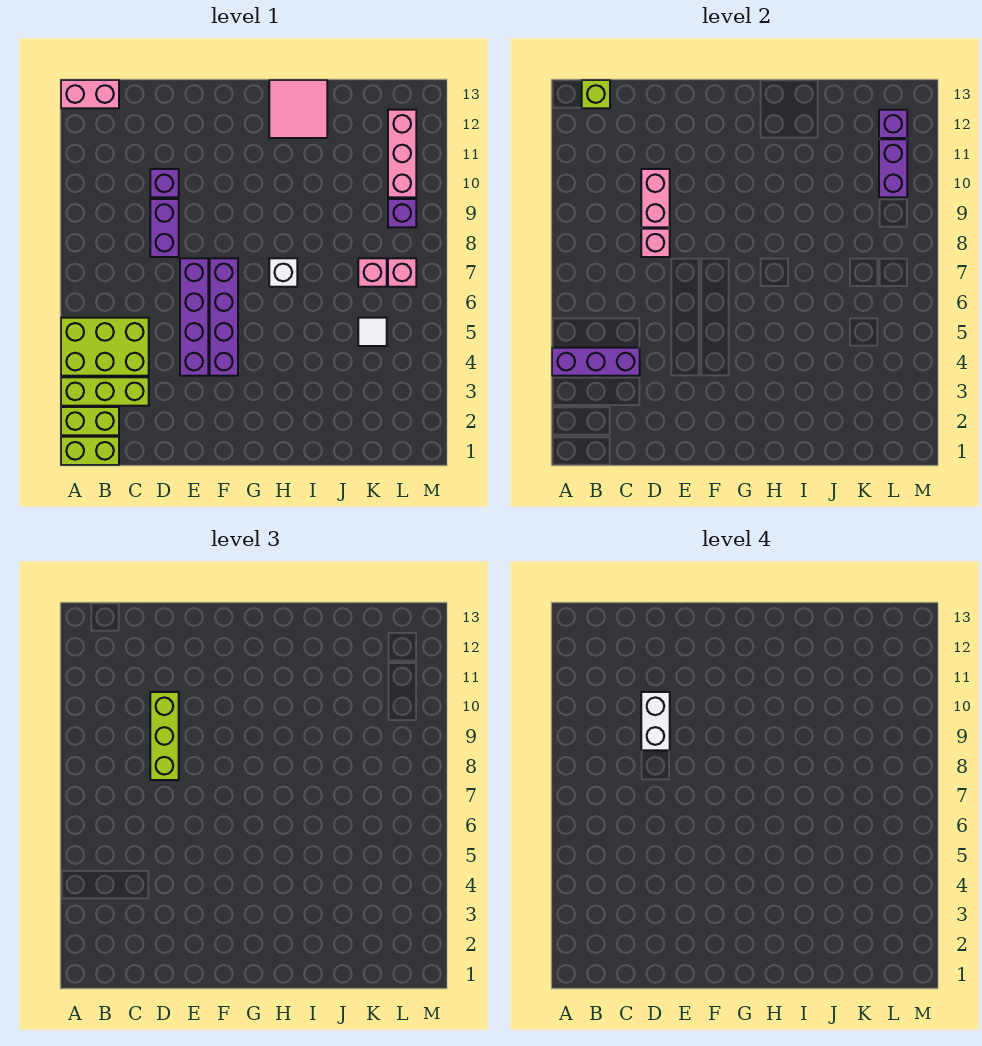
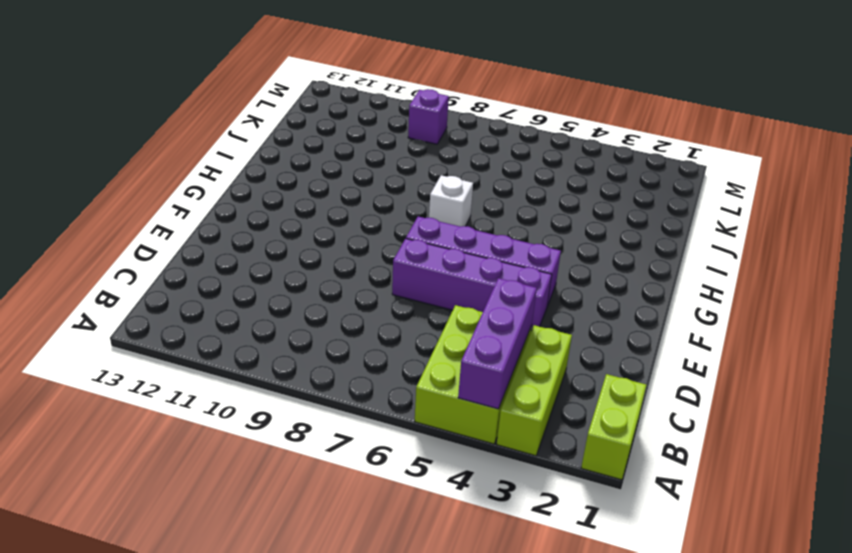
none -> lime brick A2:B2 level 1
none -> pink brick A13:B13 level 1
none -> purple brick D8:D9 level 1

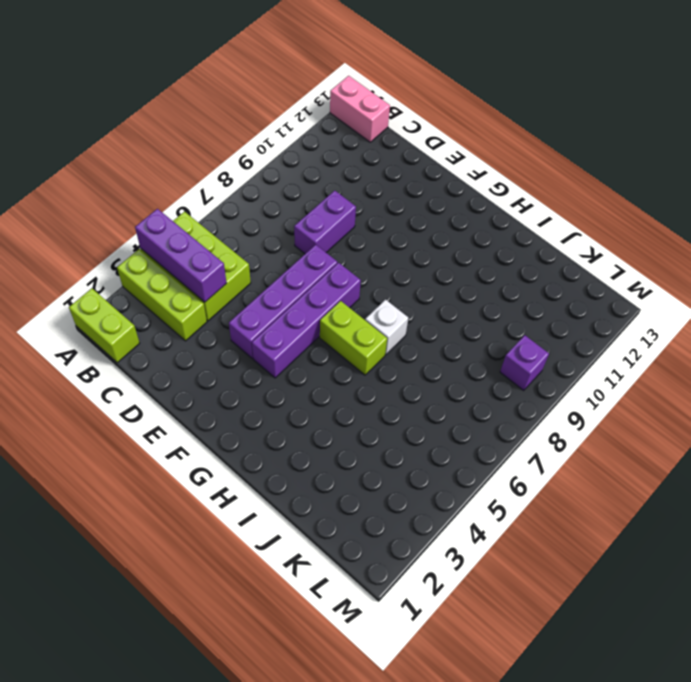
lime brick G6:H6 level 1 -> lime brick A2:B2 level 1
none -> purple brick D10 level 1
none -> pink tile H12:I13 level 1
none -> white tile K5 level 1

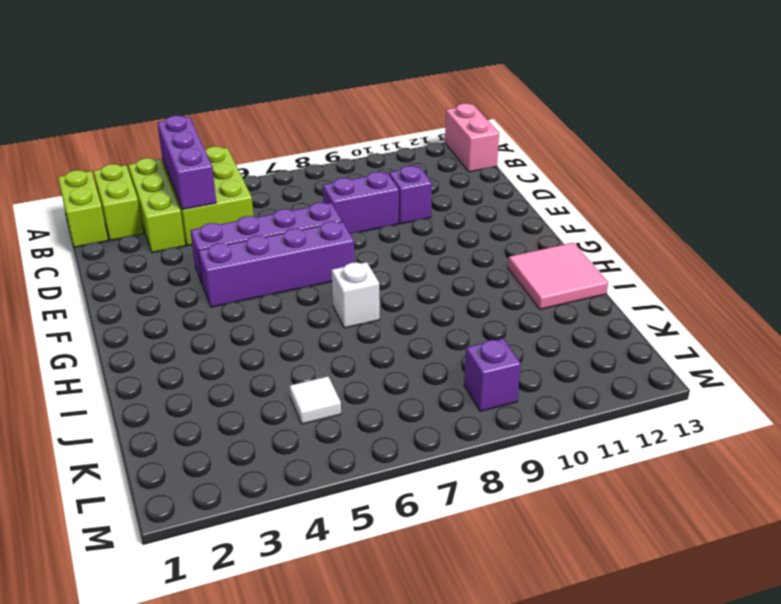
none -> pink brick K7 level 1
none -> pink brick L7 level 1
none -> pink brick L10:L12 level 1

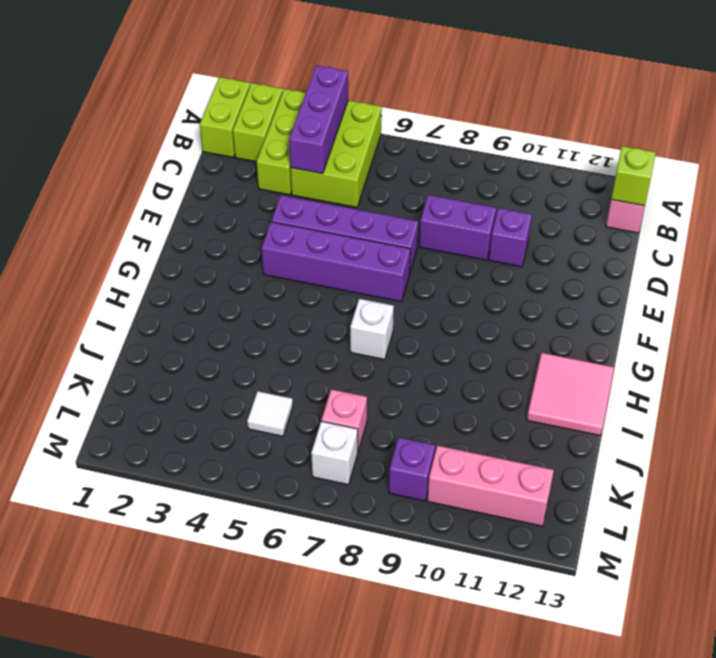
white brick L7 level 1 -> pink brick L7 level 1
none -> pink brick D8 level 2
none -> pink brick D9:D10 level 2
none -> purple brick L10:L11 level 2

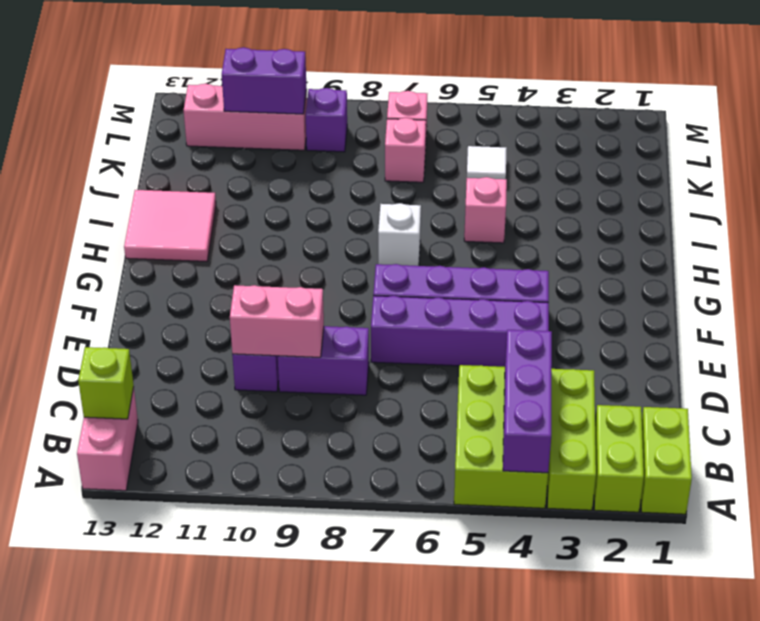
pink brick I5 level 1 -> pink brick D8 level 2
none -> purple brick L12 level 2
none -> lime brick D8:D10 level 3
none -> white brick D9:D10 level 4

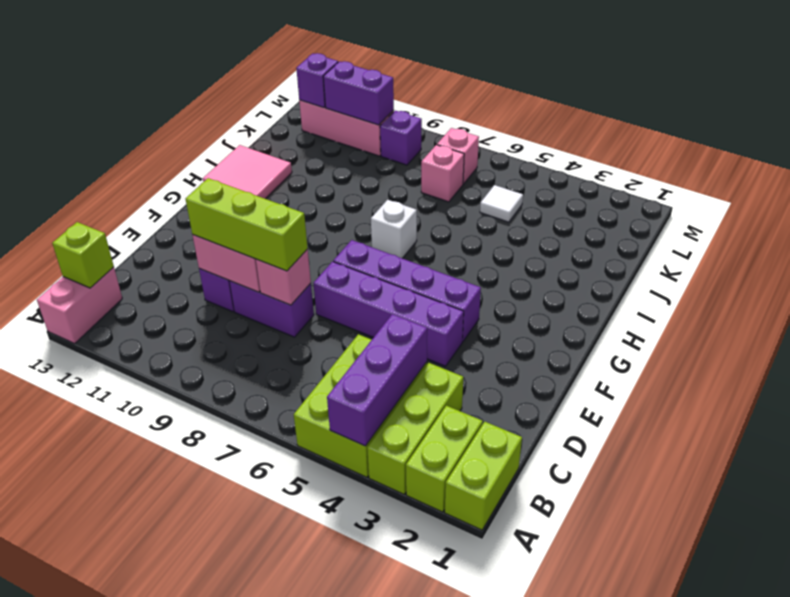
none -> white brick D9:D10 level 4

